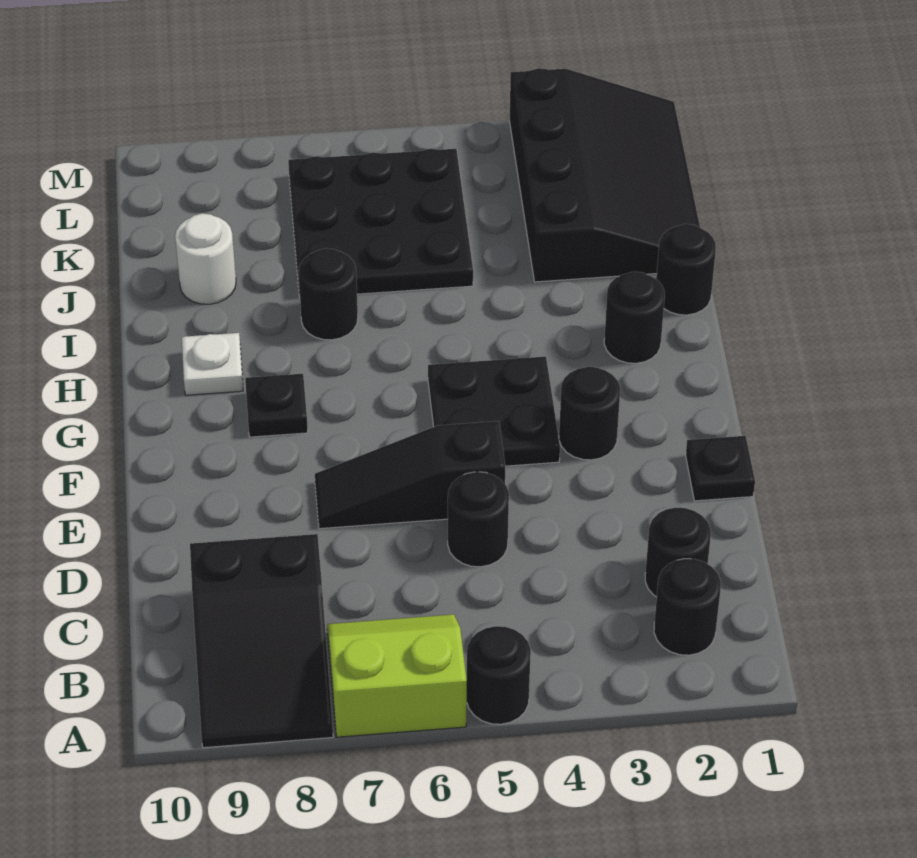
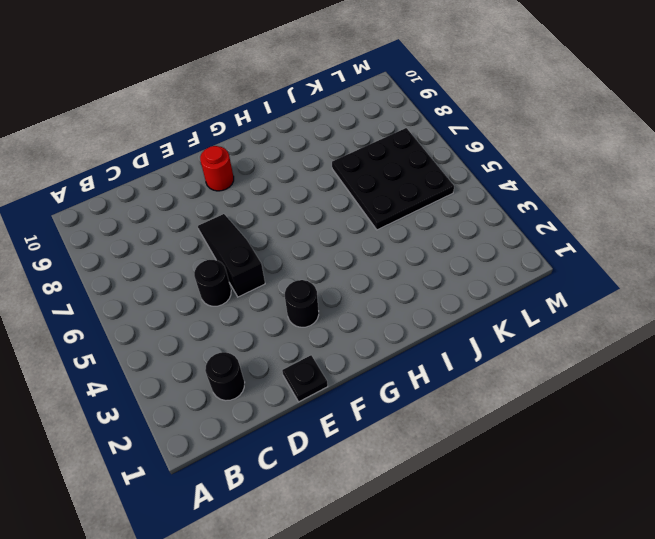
red round brick F9 level 1 -> none
none -> black round brick A5 level 1
none -> lime slope A6:B7 level 1 top A
none -> black slope A8:C9 level 1 top C

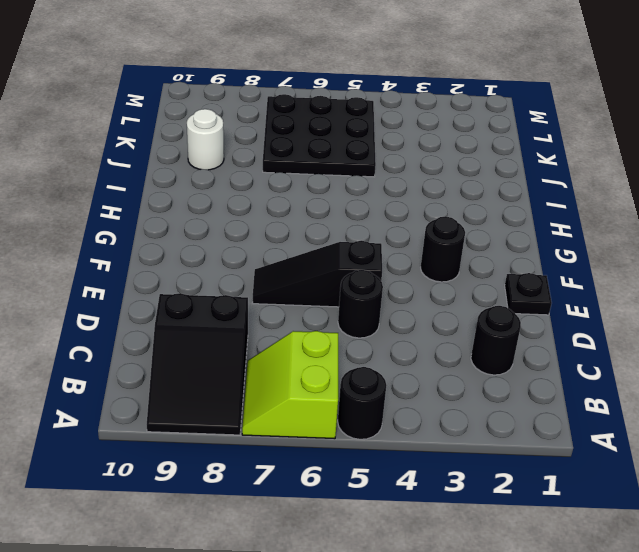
lime slope A6:B7 level 1 top 6 -> lime slope A6:B7 level 1 top A
none -> black round brick B2 level 1
none -> black plate F4:G5 level 1
none -> black plate G8 level 1

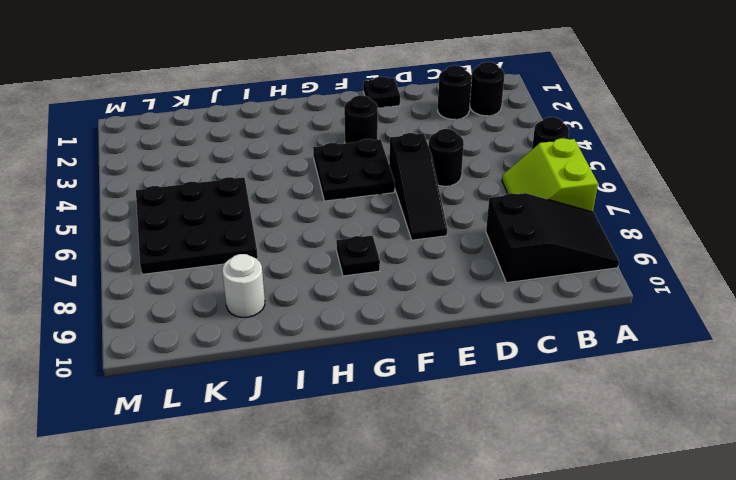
none -> black round brick H2 level 1
none -> white plate H9 level 1
none -> black round brick I1 level 1

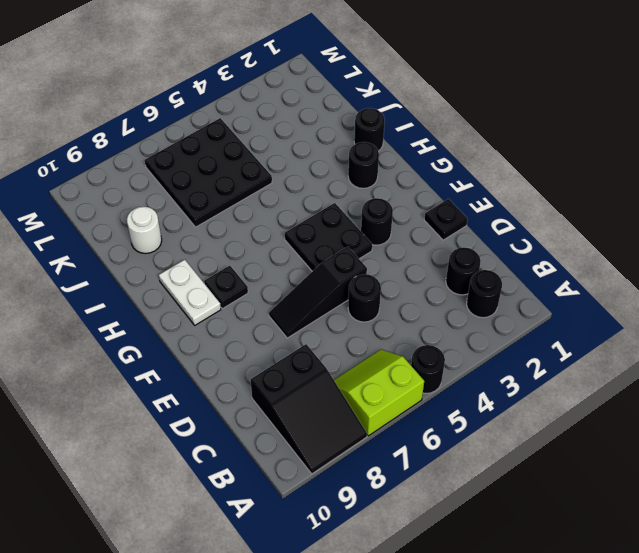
white plate G9:H9 level 1 -> white plate H9 level 1
none -> black round brick I7 level 1
none -> black slope J1:M3 level 1 top 3

